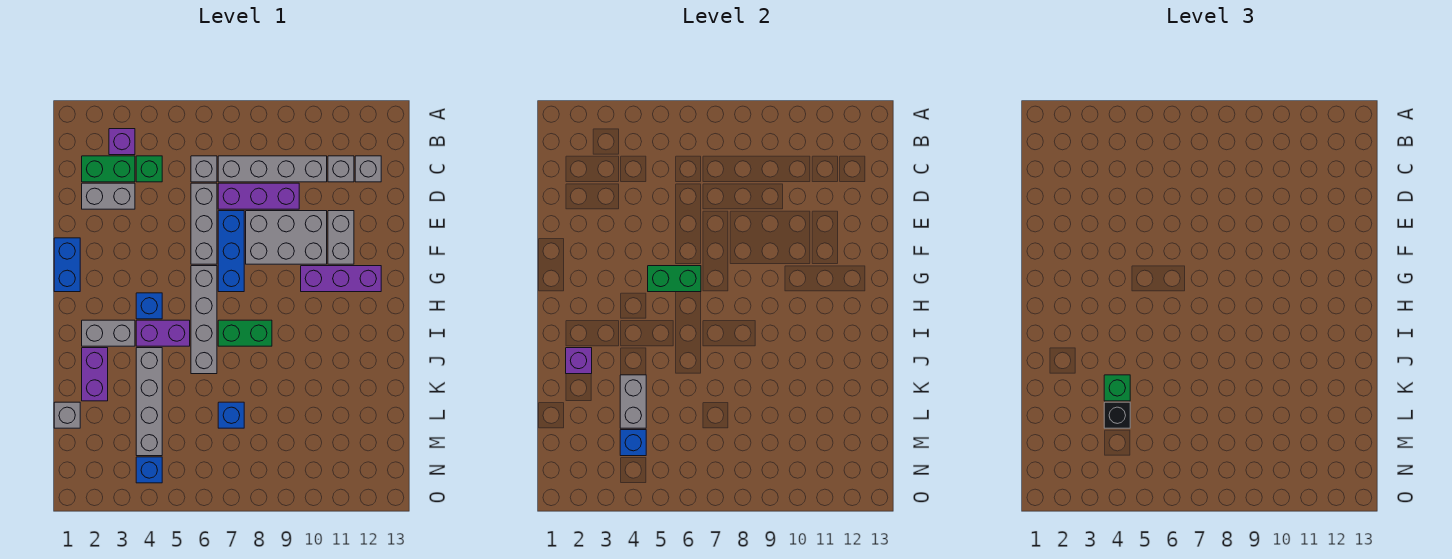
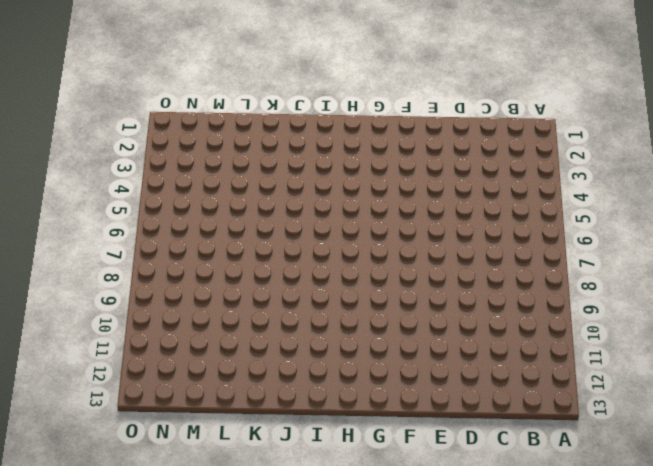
none -> purple brick B3 level 1
none -> green brick C2:C3 level 1
none -> green brick C4 level 1
none -> grey brick C6 level 1

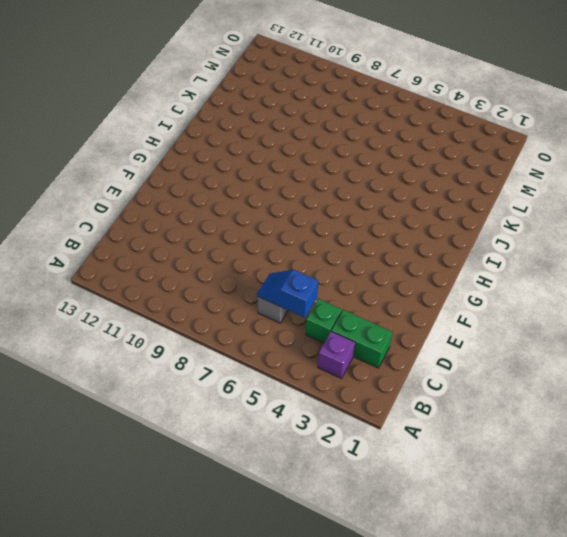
blue slope C5:C6 level 2 top 5 -> none
none -> grey brick C7:C10 level 1
none -> grey brick C11 level 1
none -> grey brick C12 level 1
none -> grey brick D2:D3 level 1

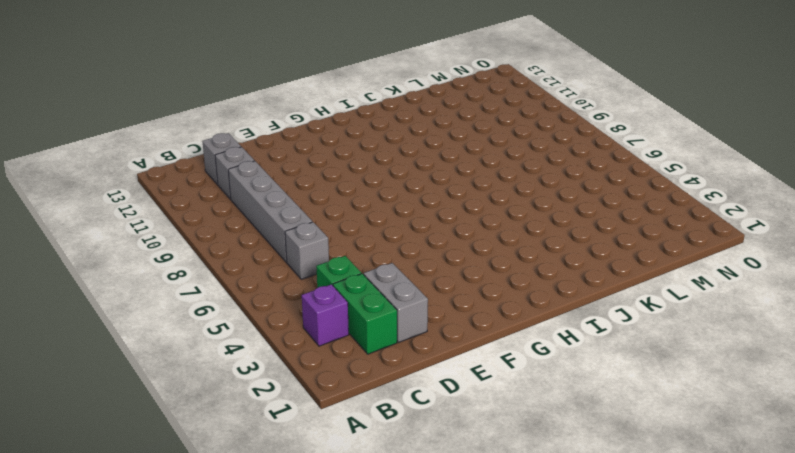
none -> grey brick D6:F6 level 1
none -> purple brick D7:D9 level 1
none -> blue brick E7:G7 level 1
none -> grey brick E8:F10 level 1

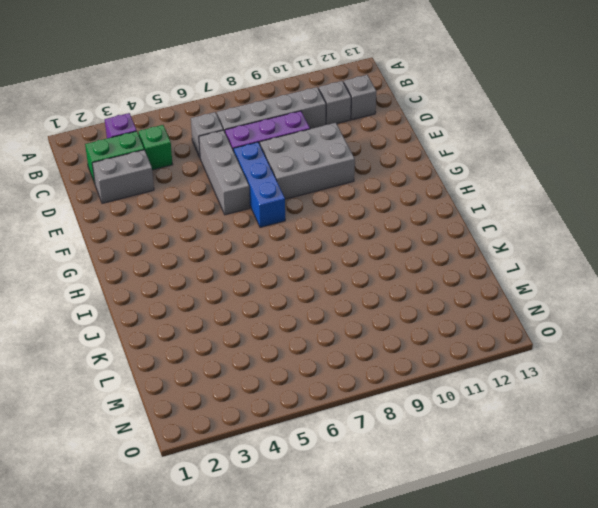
none -> grey brick E11:F11 level 1
none -> blue brick F1:G1 level 1
none -> grey brick G6:J6 level 1
none -> purple brick G10:G12 level 1

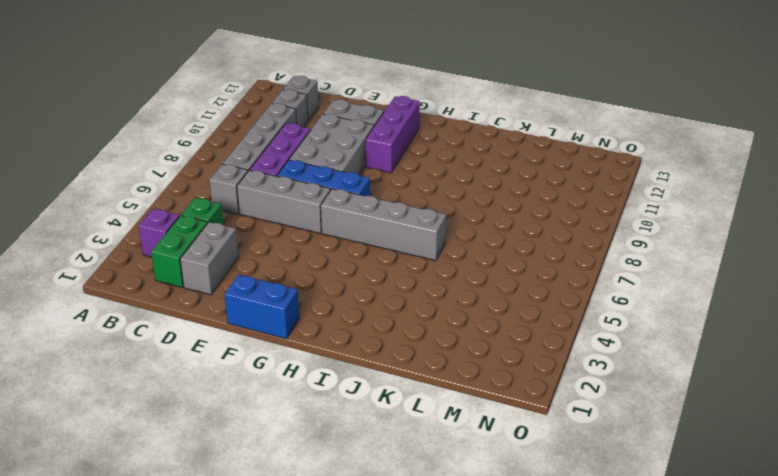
none -> blue brick H4 level 1
none -> grey brick I2:I3 level 1
none -> purple brick I4:I5 level 1
none -> green brick I7:I8 level 1

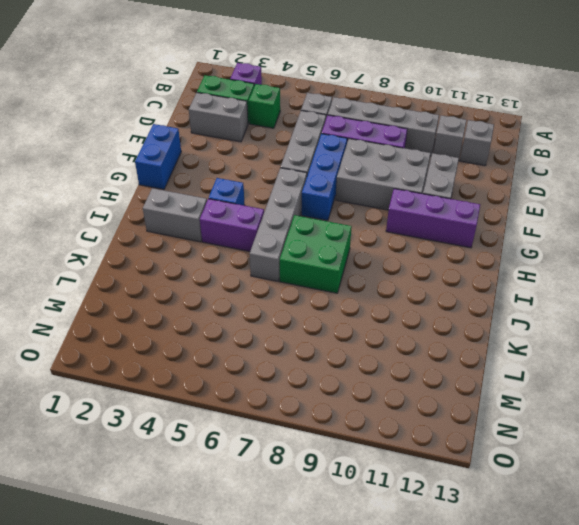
green brick I7:J8 level 1 -> green brick I7:I8 level 1
none -> purple brick J2:K2 level 1
none -> grey brick J4:M4 level 1
none -> grey brick L1 level 1
none -> blue brick L7 level 1

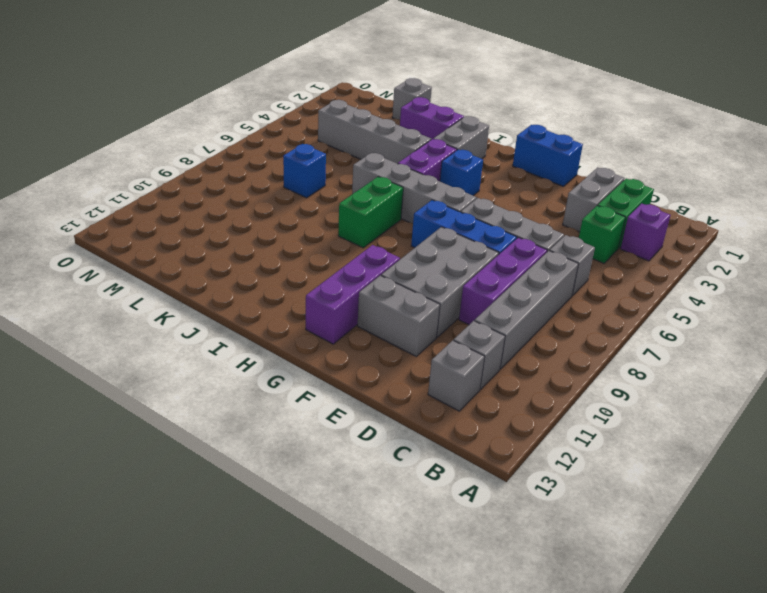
none -> blue brick N4 level 1
none -> green brick G5:G6 level 2
none -> purple brick J2 level 2
none -> grey brick K4:L4 level 2

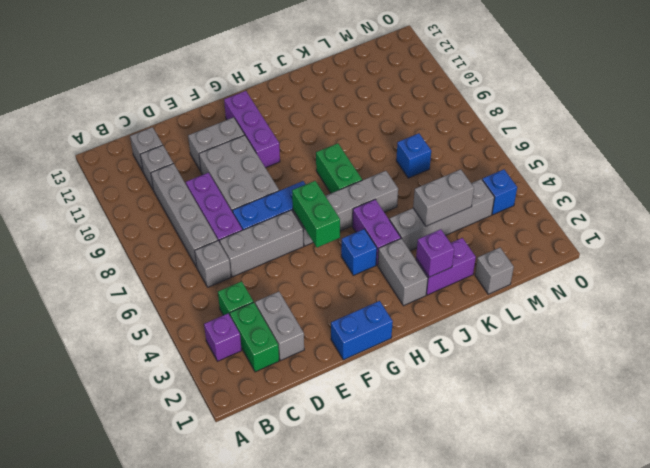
none -> blue brick M4 level 2
none -> green brick K4 level 3
none -> black brick L4 level 3

